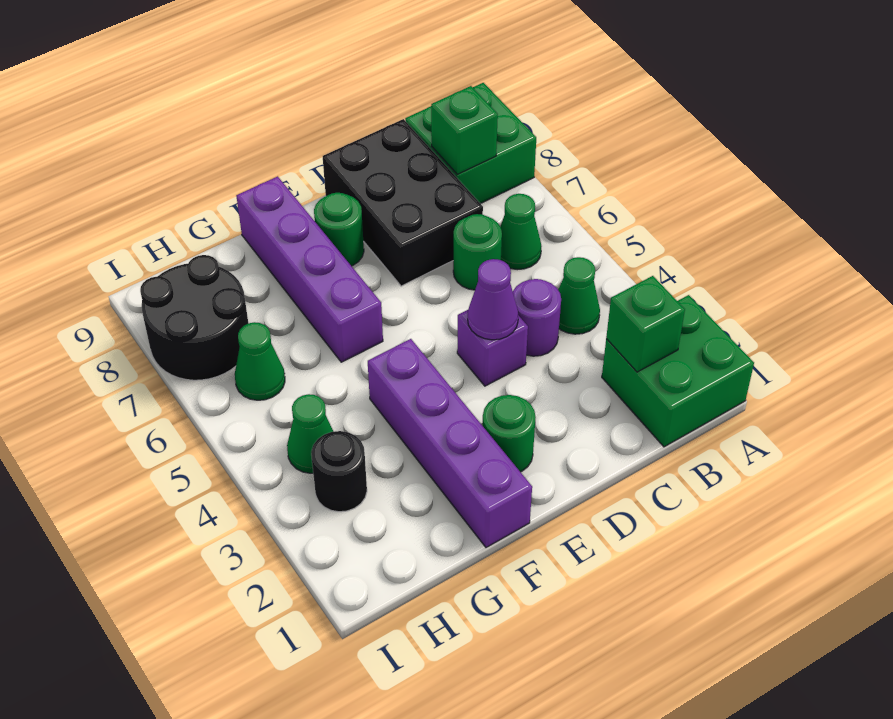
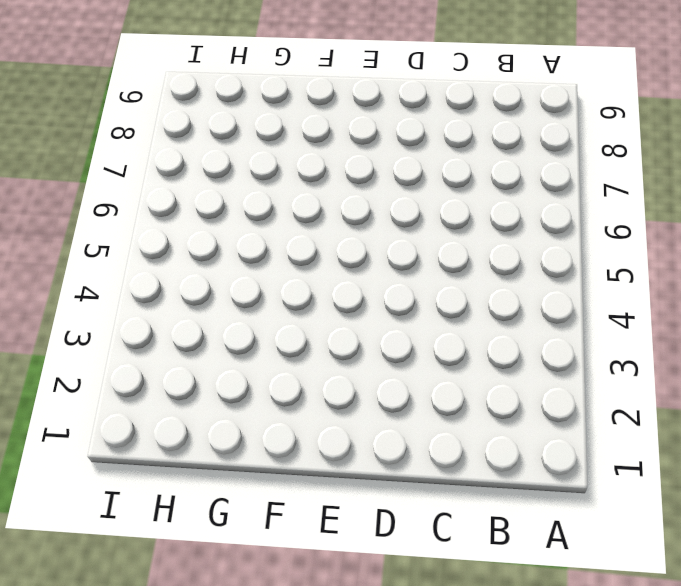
none -> green brick A1:B2 level 1
none -> green brick A8:B9 level 1
none -> green cone B4 level 1

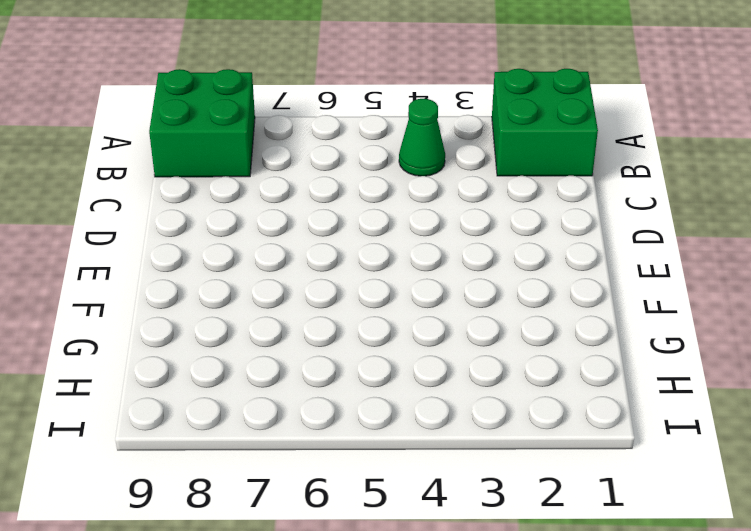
none -> green cone B6 level 1
none -> purple round brick C4 level 1
none -> green round brick C6 level 1

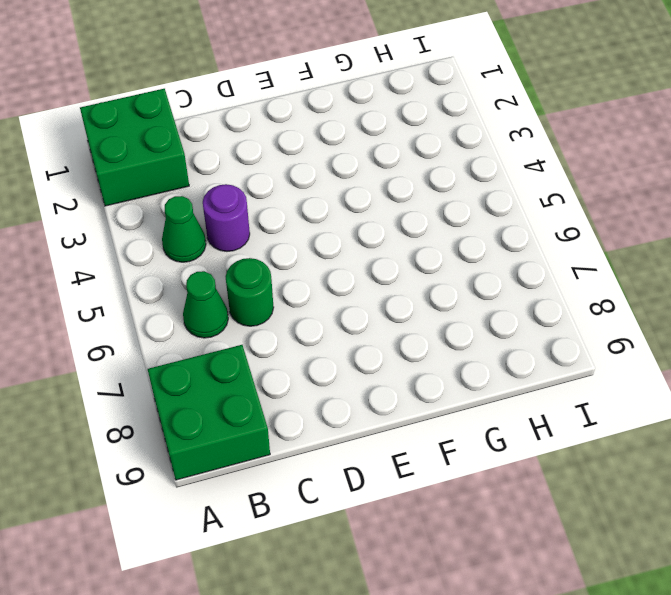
none -> black brick C7:D9 level 1
none -> purple brick D4 level 1
none -> green round brick E2 level 1

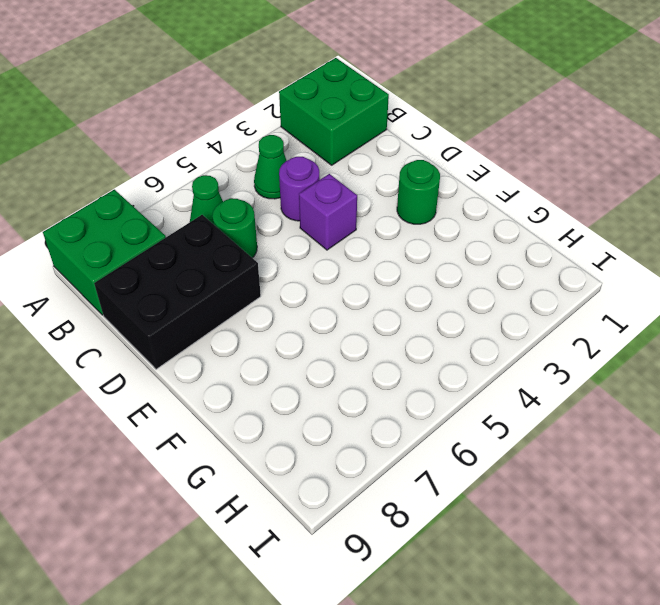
none -> green round brick E8 level 1
none -> purple brick F1:F4 level 1
none -> purple brick F6:F9 level 1

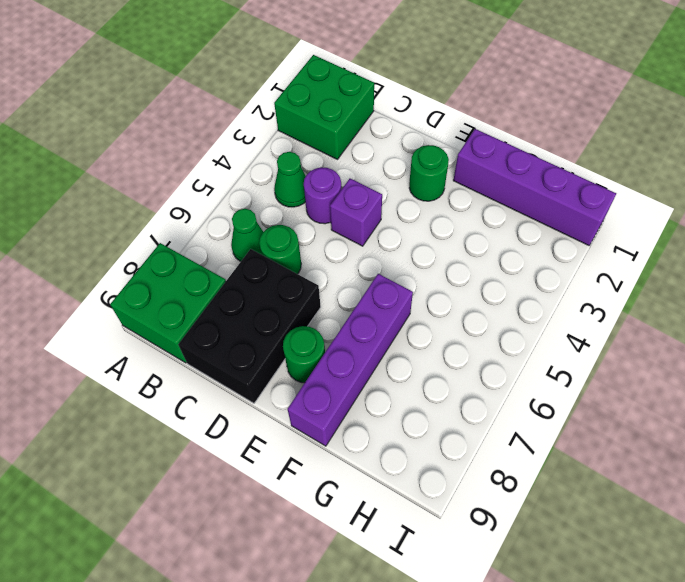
purple brick F1:I1 level 1 -> purple brick F1:F4 level 1
none -> black round brick H3 level 1
none -> green cone H4 level 1
none -> green cone H6 level 1

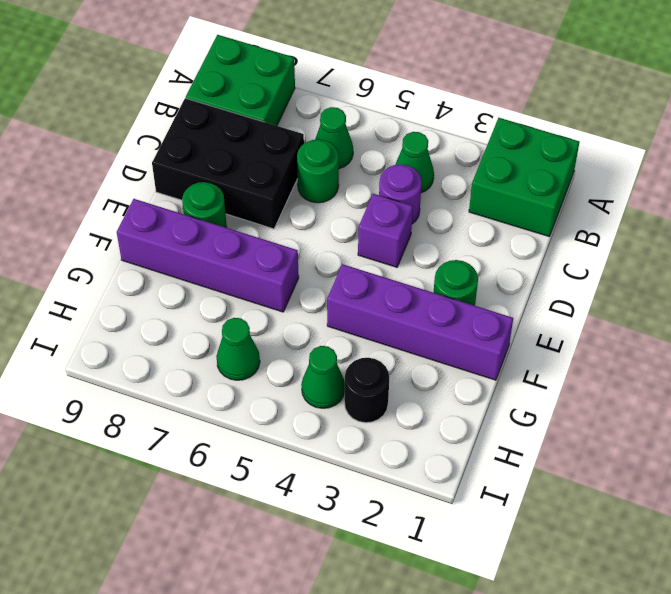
none -> black round brick H7:I8 level 1
none -> green brick B2 level 2
none -> green brick B8 level 2

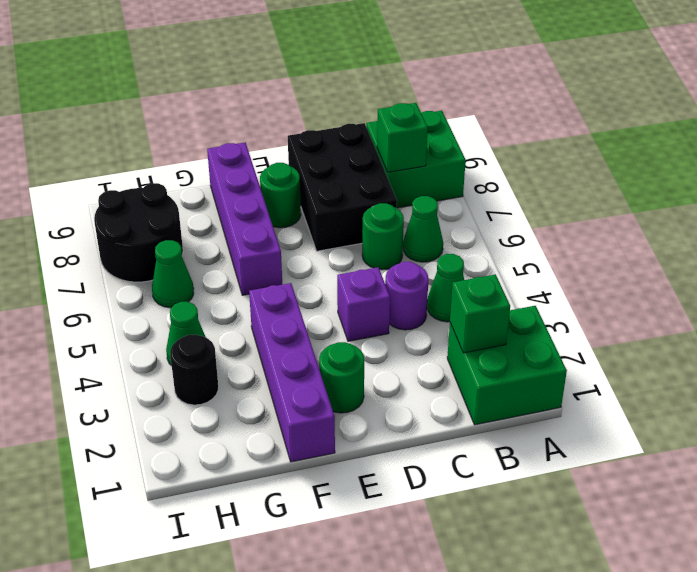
none -> purple cone D4 level 2

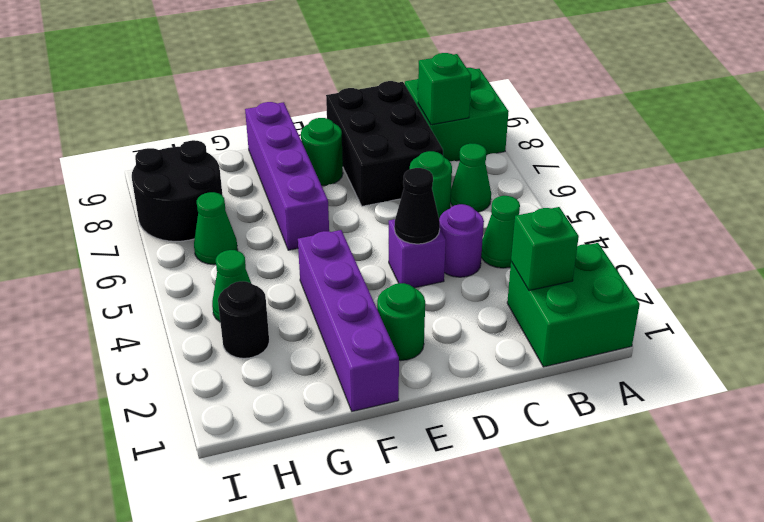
black cone D4 level 2 -> purple cone D4 level 2

